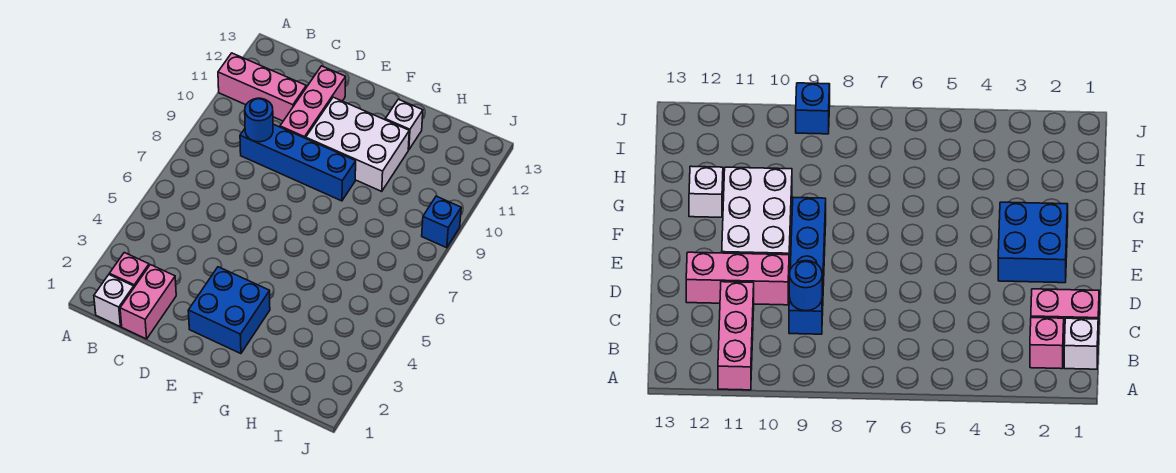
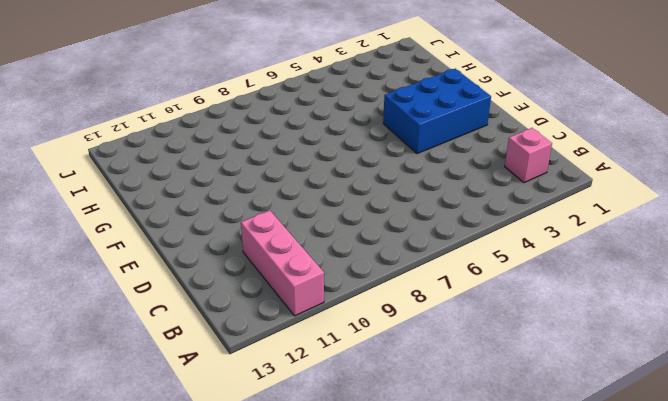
blue brick E2:F4 level 1 -> blue brick E2:F3 level 1
none -> white brick B1 level 1
none -> pink brick C1:C2 level 1

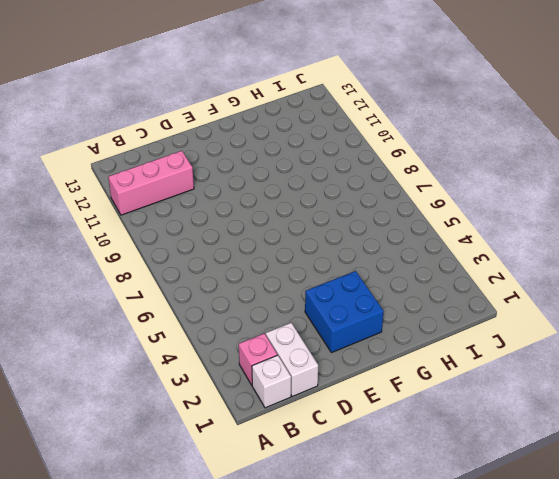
white brick C1:C2 level 1 -> pink brick C1:C2 level 1
none -> blue brick C9:F9 level 1
none -> pink brick D10:D12 level 1

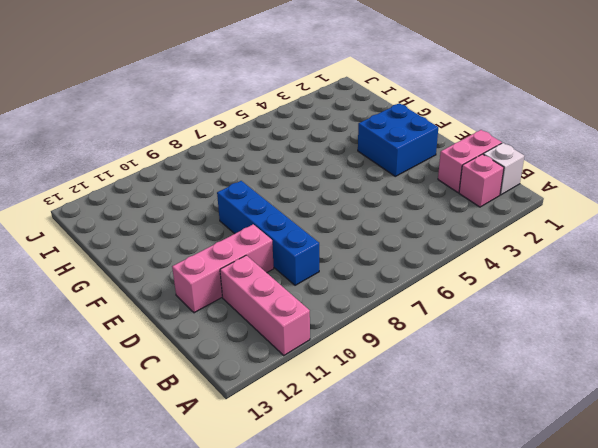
none -> white brick E10:G11 level 1
none -> white brick G12 level 1

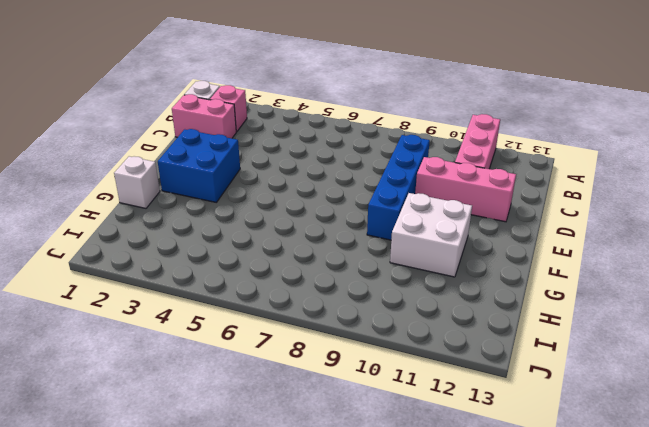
white brick F10:G11 level 1 -> white brick E10:G11 level 1
white brick G1 level 1 -> white brick G12 level 1
none -> blue brick J9 level 1
none -> blue round brick C9 level 2

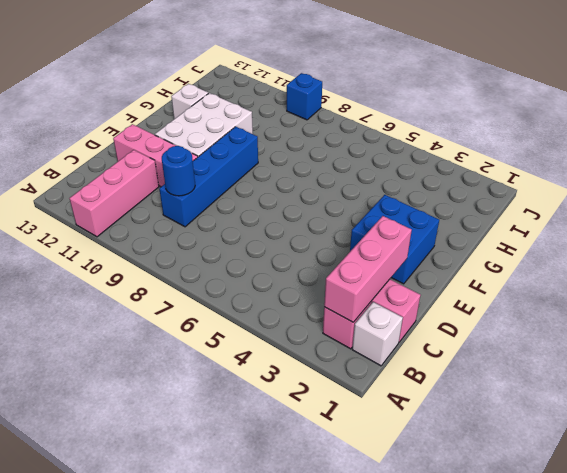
pink brick B2:D2 level 2 -> none

